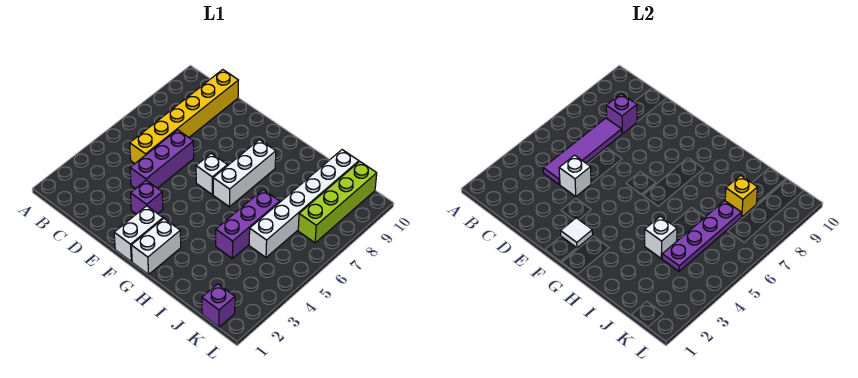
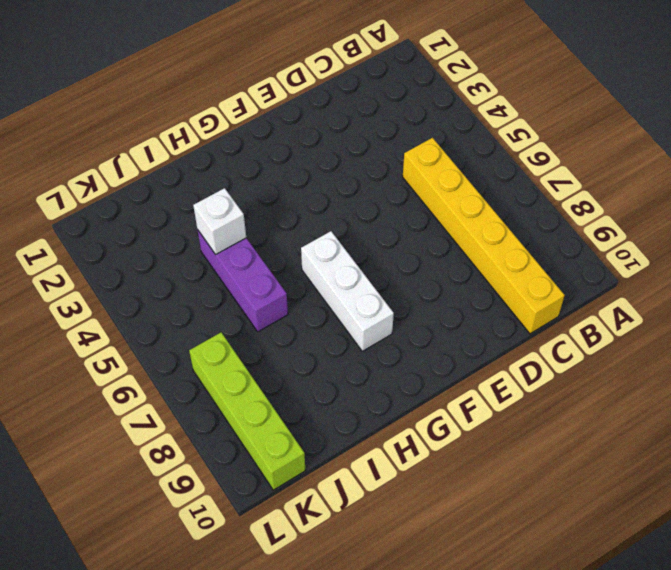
none -> purple brick D4:D6 level 1
none -> purple brick E3 level 1
none -> white brick F1:F2 level 1

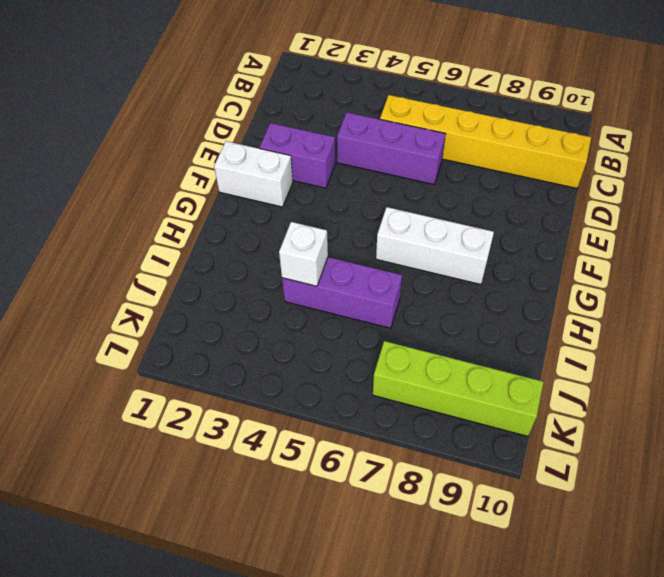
purple brick E2:E3 level 1 -> purple brick E3 level 1
none -> white brick F6 level 1
none -> white brick G1:G2 level 1
none -> white brick J5:J10 level 1

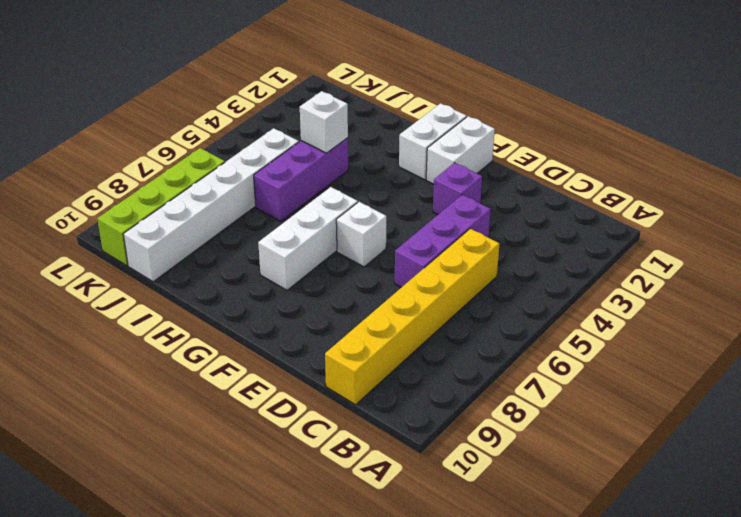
none -> purple brick K1 level 1
none -> purple tile C4:C7 level 2
none -> purple brick C8 level 2

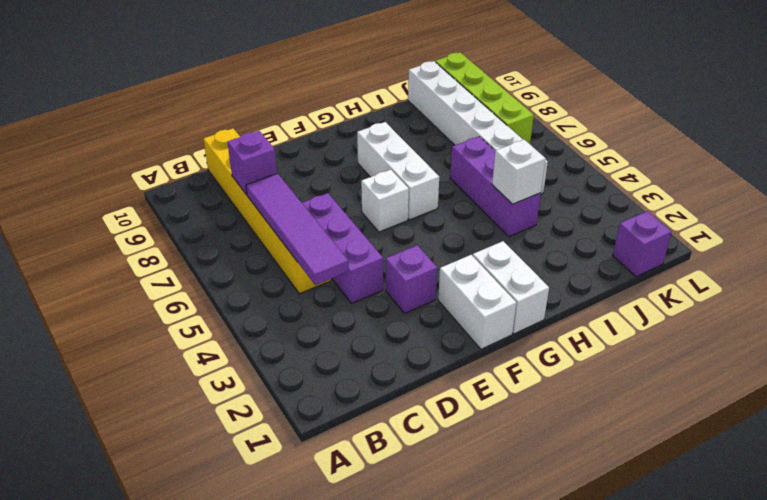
none -> white brick D4 level 2
none -> white tile F2 level 2
none -> purple plate J4:J7 level 2

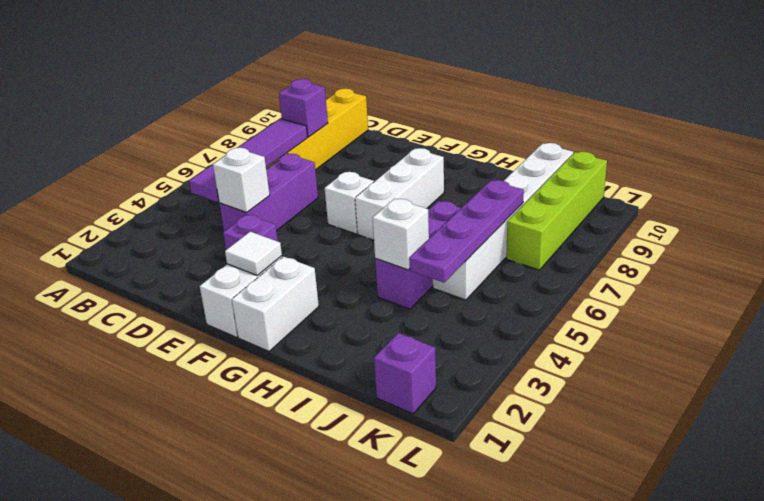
none -> yellow brick J8 level 2

